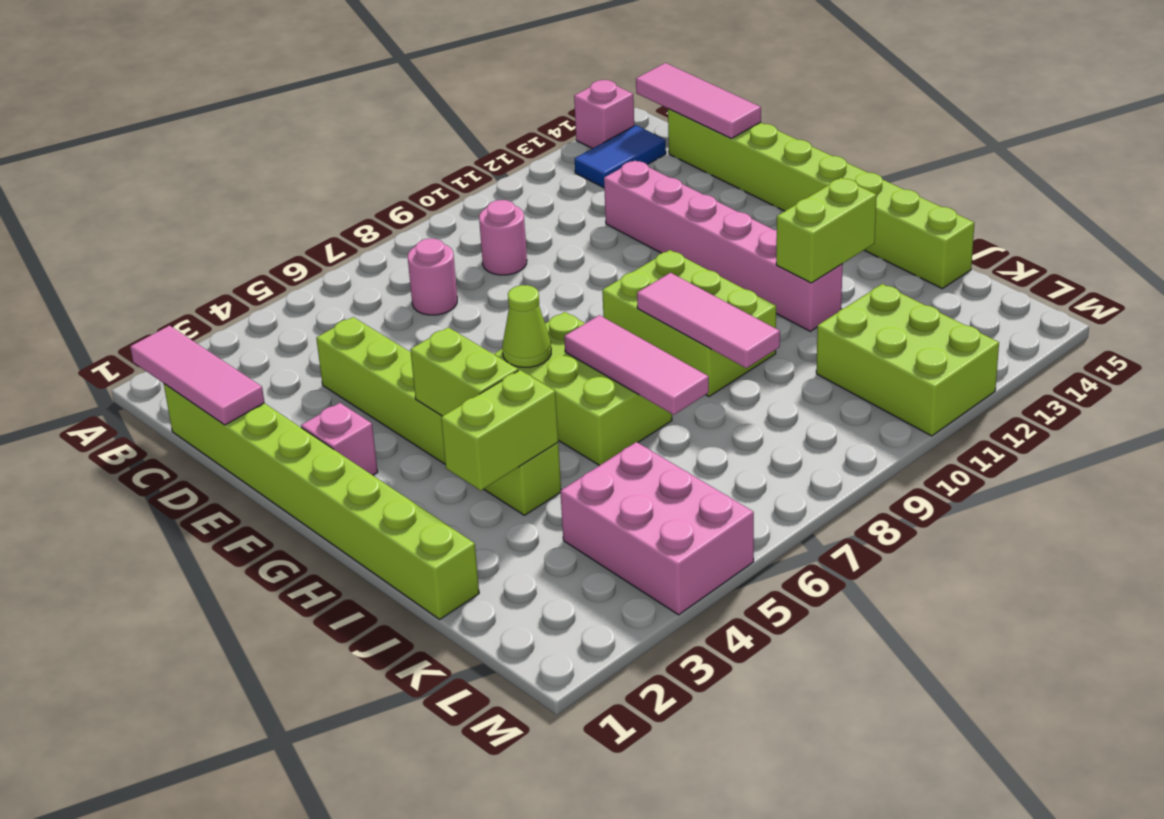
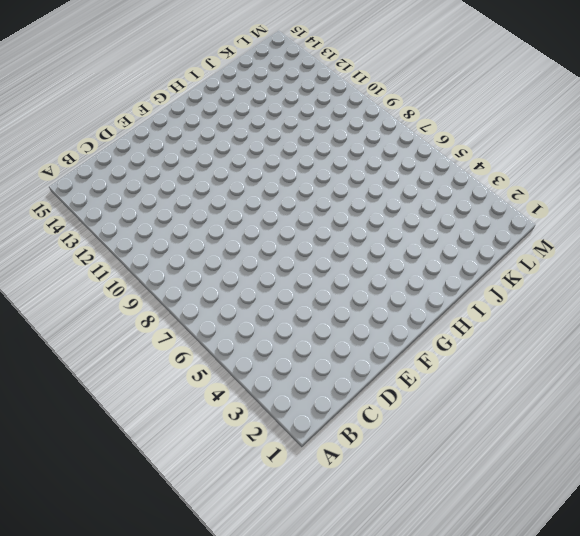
none -> pink brick A14 level 1
none -> blue tile B13:B14 level 1
none -> lime brick C1:J1 level 1

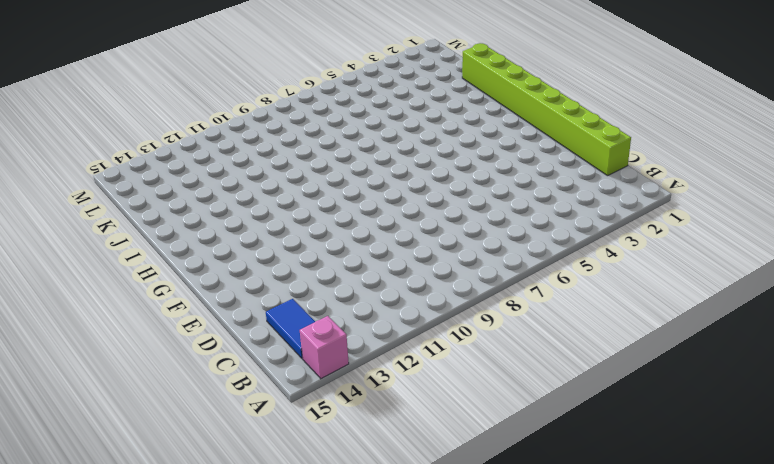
blue tile B14:C14 level 1 -> blue tile B13:B14 level 1
none -> pink round brick C7 level 1
none -> pink round brick C9 level 1
none -> lime brick C15:J15 level 1

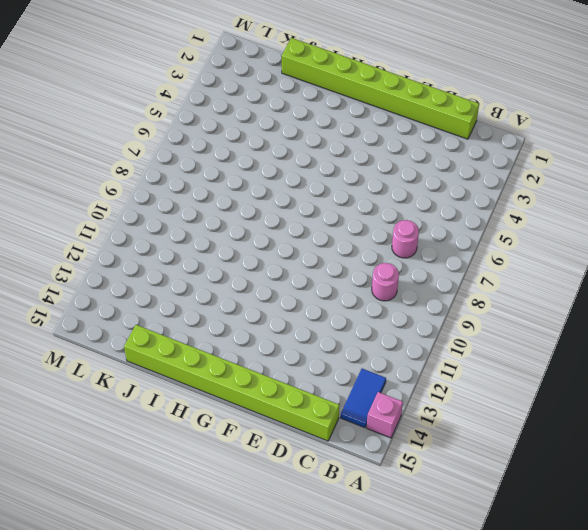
none -> lime brick D4:I4 level 1
none -> pink brick D12:I12 level 1
none -> pink brick F2 level 1

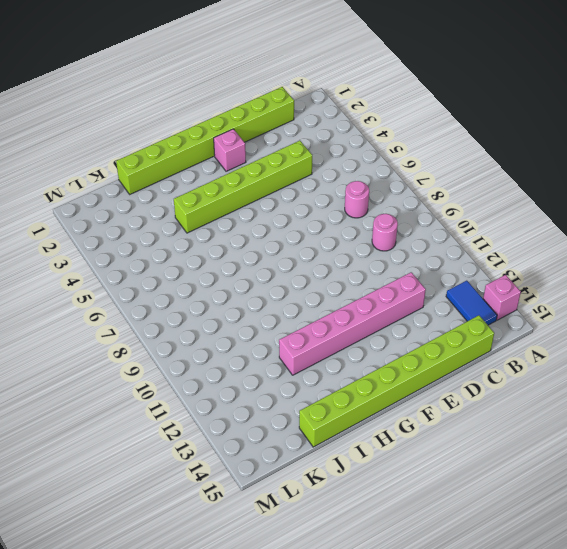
none -> lime brick G6:I7 level 1
none -> lime brick G9:I10 level 1
none -> pink brick K4:M5 level 1

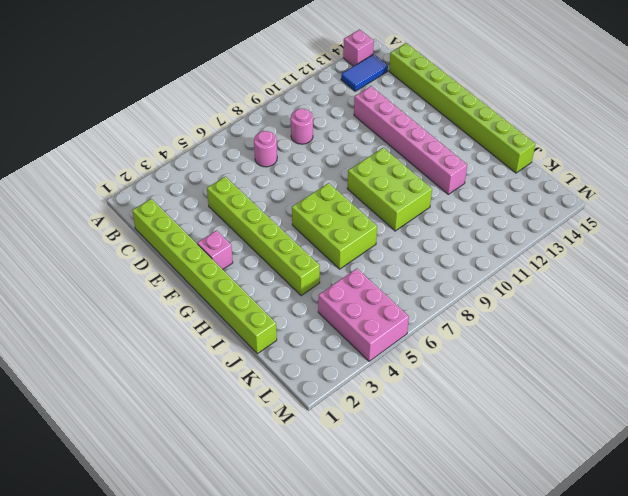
none -> lime brick K11:M12 level 1
none -> pink tile B1:D1 level 2
none -> pink tile B15:D15 level 2

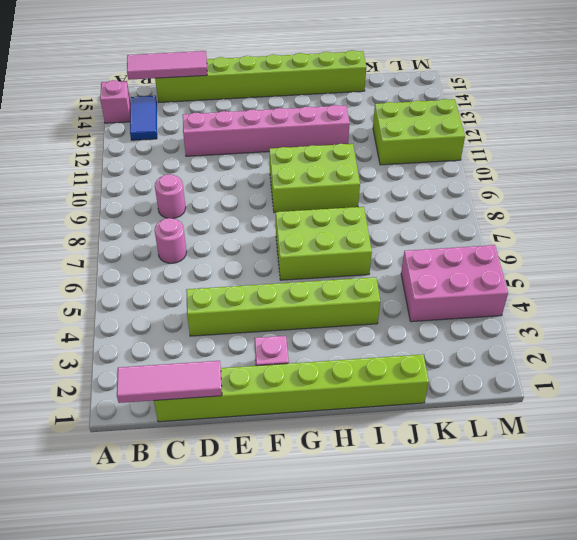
none -> lime brick G4:H4 level 2
none -> lime cone G6 level 2
none -> pink tile H7:J7 level 2

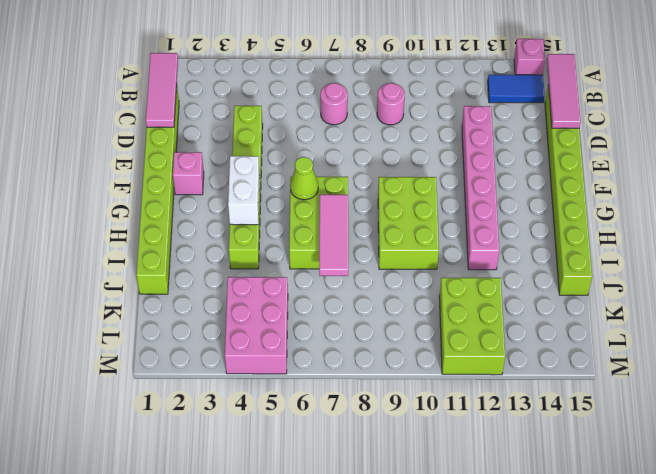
white brick G4:H4 level 2 -> lime brick G4:H4 level 2
none -> pink tile H9:J9 level 2
none -> lime brick I3:I4 level 2
none -> lime brick I12:I13 level 2

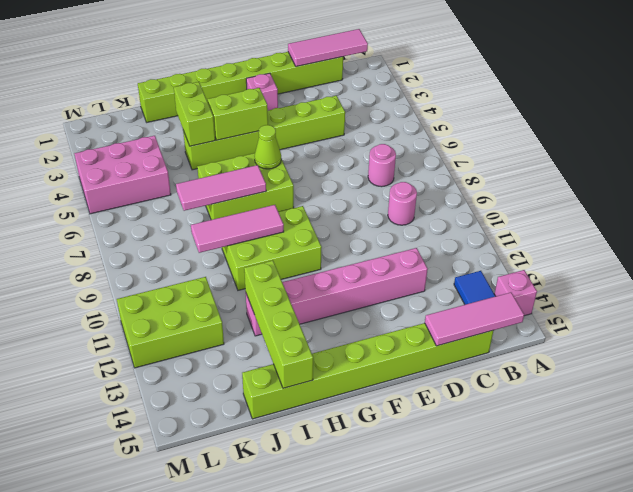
lime brick I12:I15 level 2 -> lime brick I12:I13 level 2

